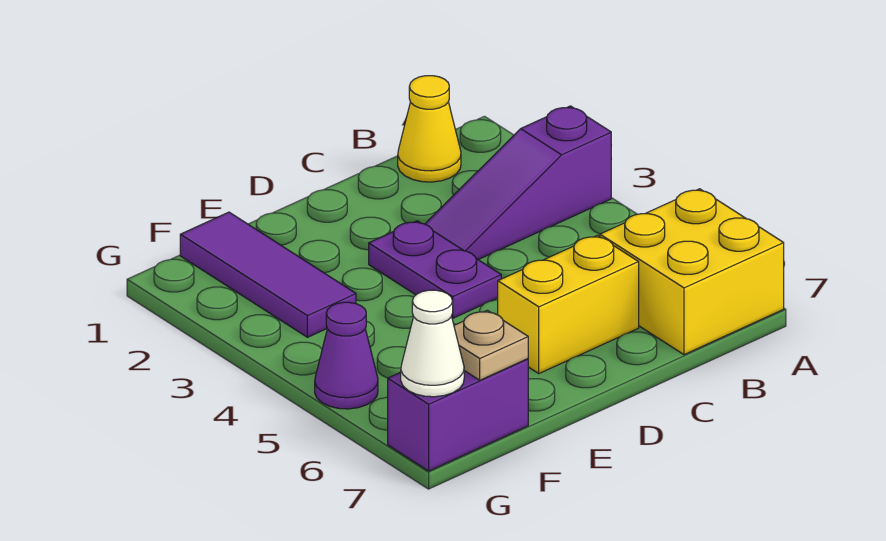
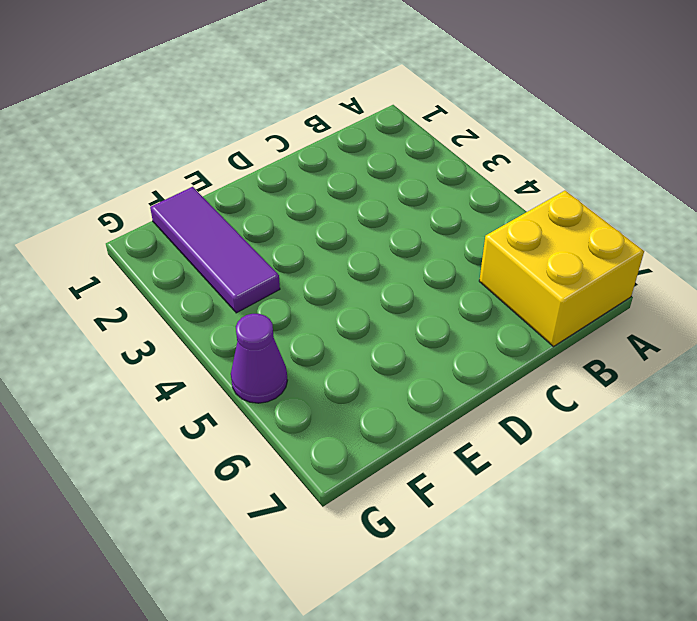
none -> purple slope A3:C3 level 1 top A
none -> yellow cone B1 level 1

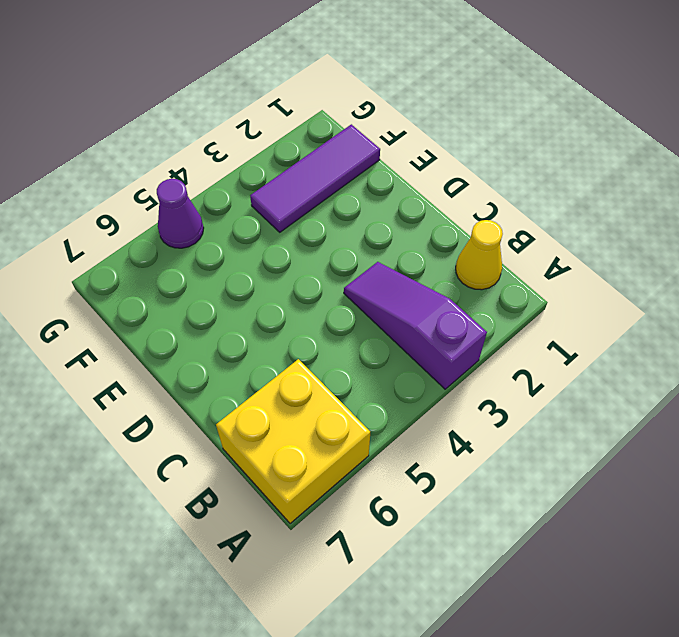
none -> yellow brick C6:D6 level 1
none -> purple plate D3:D4 level 1

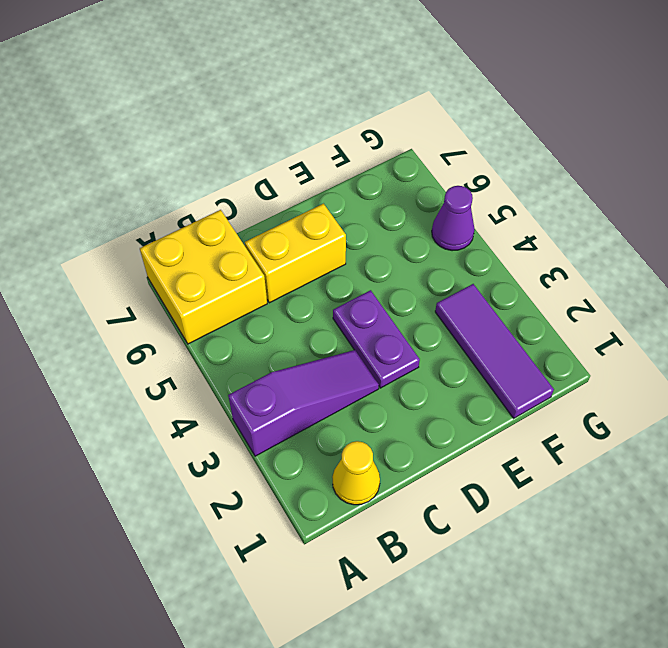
none -> purple brick F7:G7 level 1
none -> tan plate F7 level 2

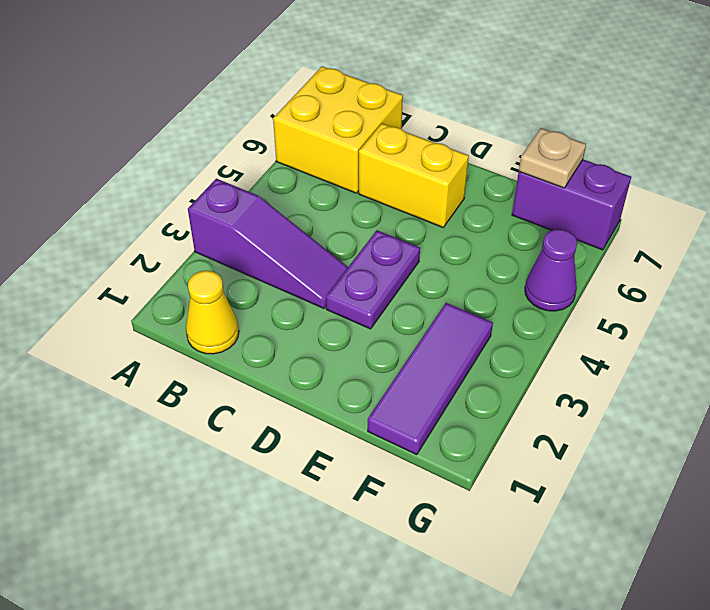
none -> white cone G7 level 2

